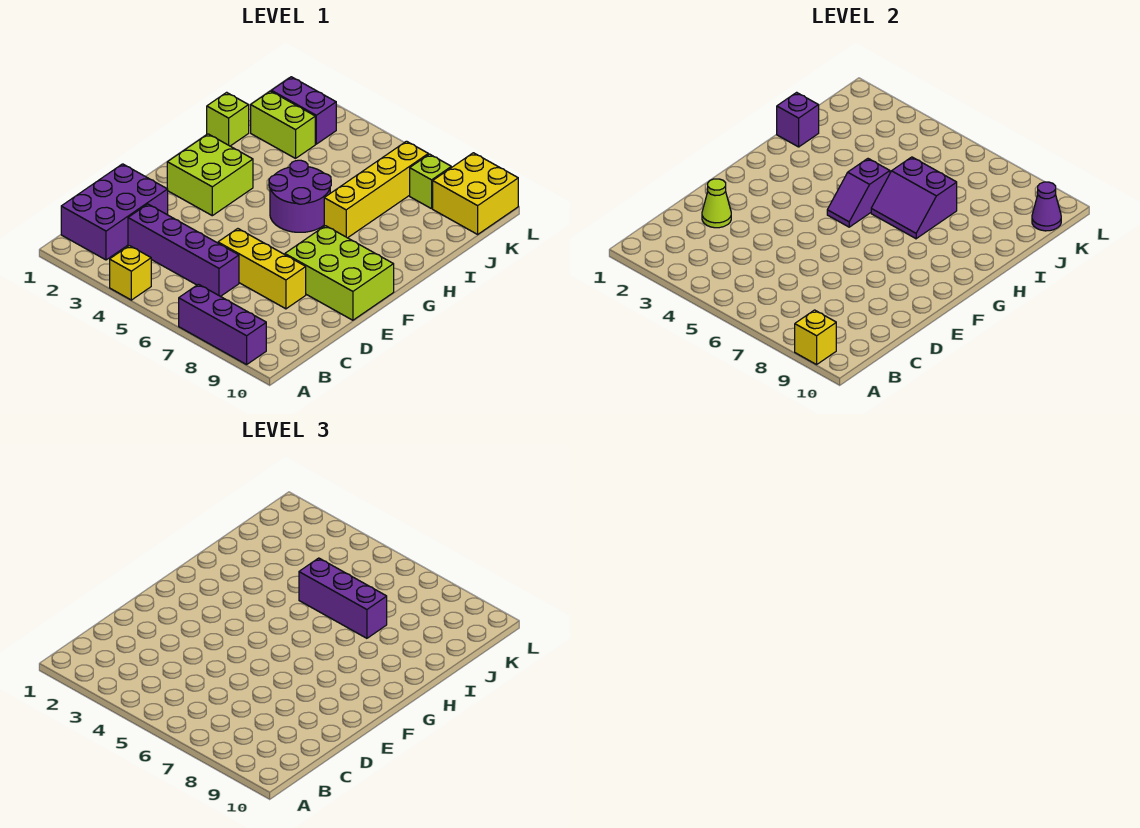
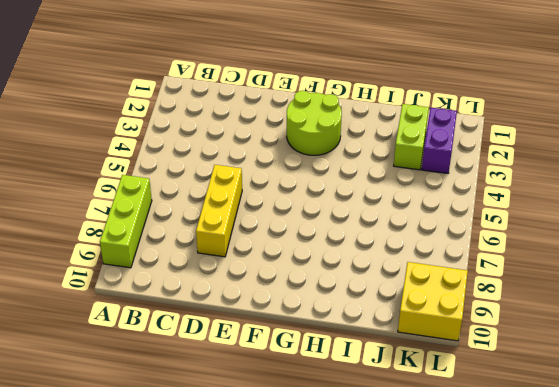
lime brick A7:A9 level 1 -> purple brick A7:A9 level 1
lime round brick F2:G3 level 1 -> lime brick F2:G3 level 1
none -> yellow brick A4 level 1
none -> purple brick B1:D2 level 1
none -> purple brick C3:C6 level 1

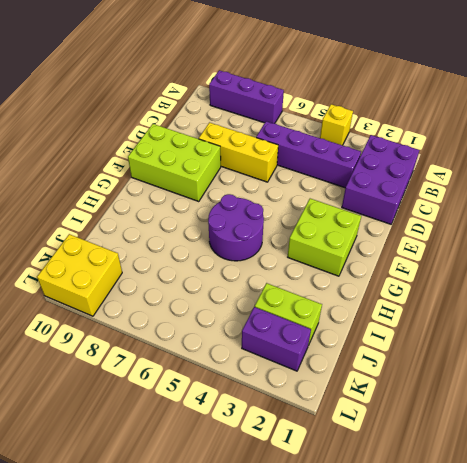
none -> yellow brick H7:K7 level 1
none -> lime brick I1 level 1
none -> lime brick K8 level 1

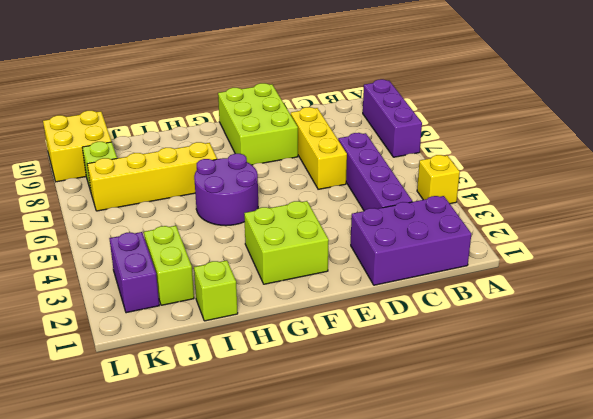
none -> yellow brick A9 level 2
none -> lime cone D2 level 2
none -> purple slope G5:H5 level 2 top H

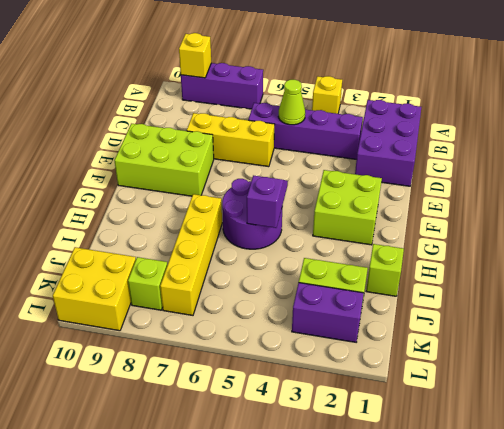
lime cone C5 level 2 -> lime cone D2 level 2
none -> purple slope H6:I7 level 2 top I
none -> purple brick I1 level 2
none -> purple cone K10 level 2

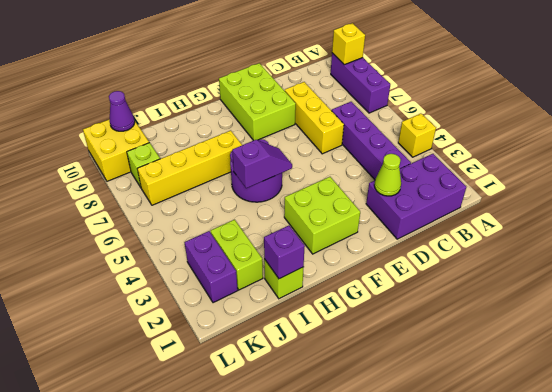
none -> purple slope H6:I7 level 2 top I
none -> purple brick I5:I7 level 3

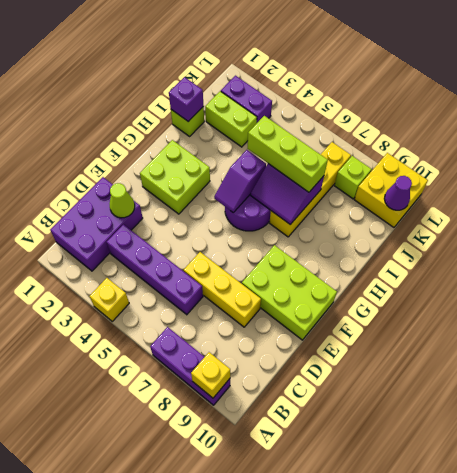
lime brick I5:I7 level 3 -> purple brick I5:I7 level 3

